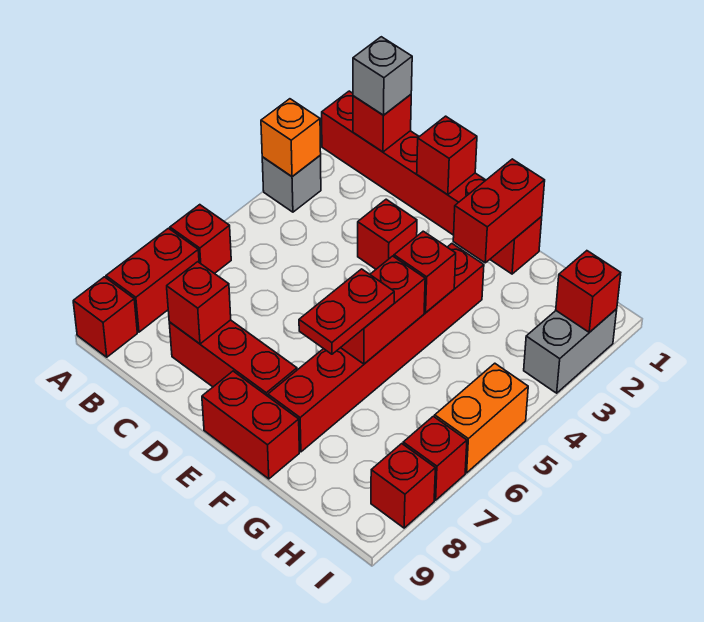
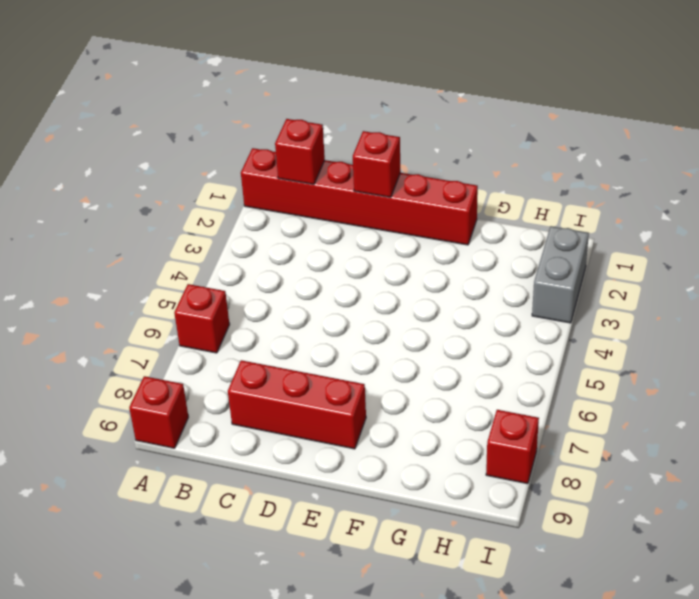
none -> grey brick A3 level 1
none -> red brick A7:A8 level 1
none -> red brick D3 level 1

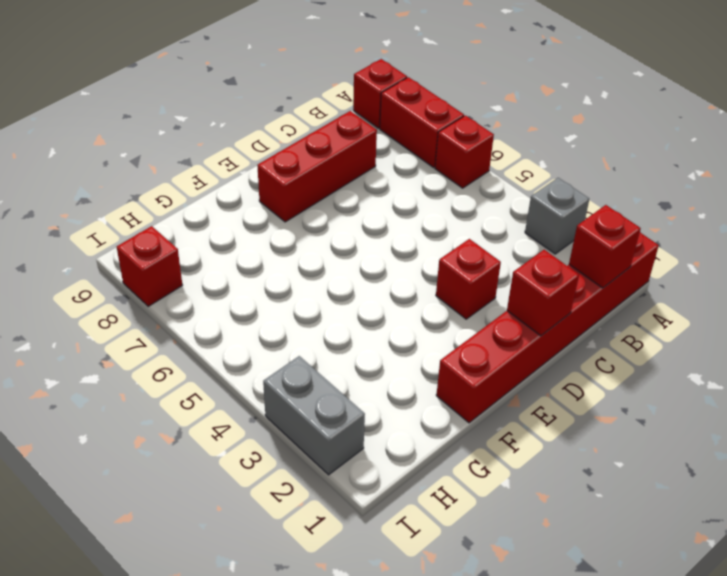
none -> red brick E9:F9 level 1
none -> red brick F3:F8 level 1
none -> orange brick I5:I6 level 1

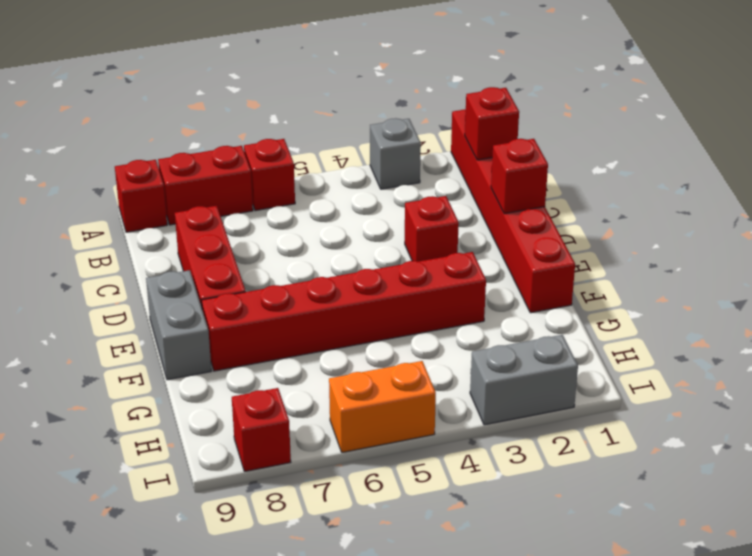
grey brick E9:F9 level 1 -> red brick E9:F9 level 1
none -> red brick I7 level 1
none -> orange brick A3 level 2
none -> red brick C8 level 2

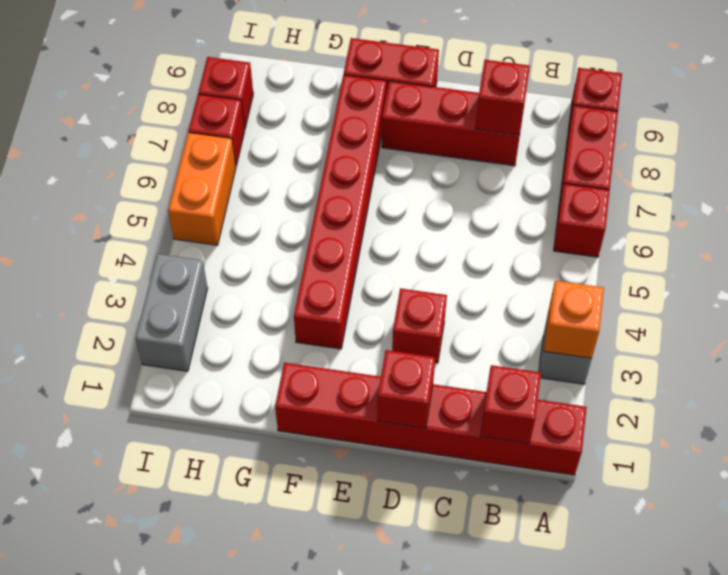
none -> red brick F1:F2 level 2
none -> red brick F4 level 2
none -> red brick F5:F6 level 2

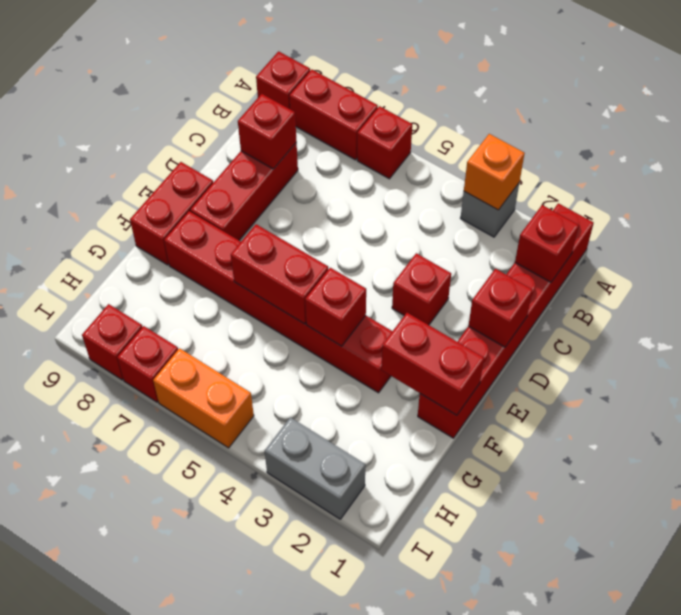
none -> red brick I2 level 2
none -> grey brick B1 level 3
none -> red plate F6:F7 level 3

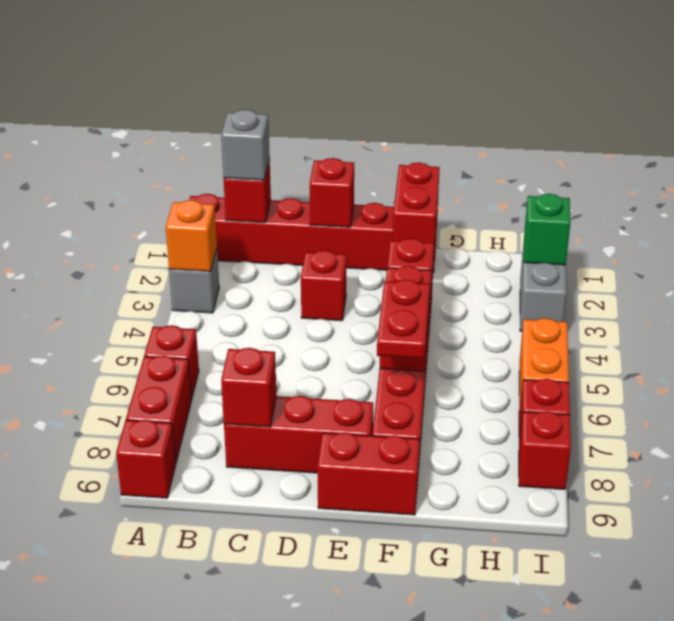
green brick I2 level 2 -> red brick I2 level 2

